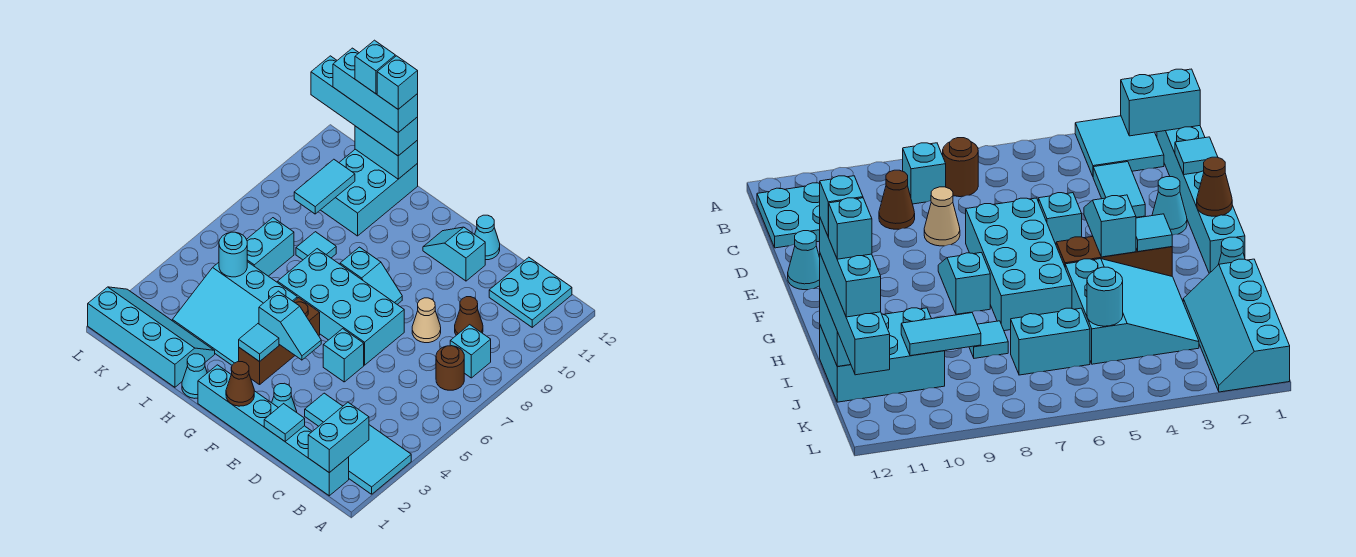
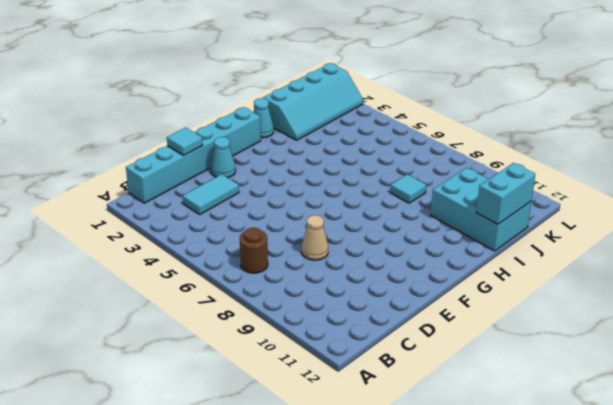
none -> cyan tile A2:B3 level 1
none -> cyan brick B8 level 1
none -> cyan plate B11:C12 level 1
none -> brown cone C9 level 1

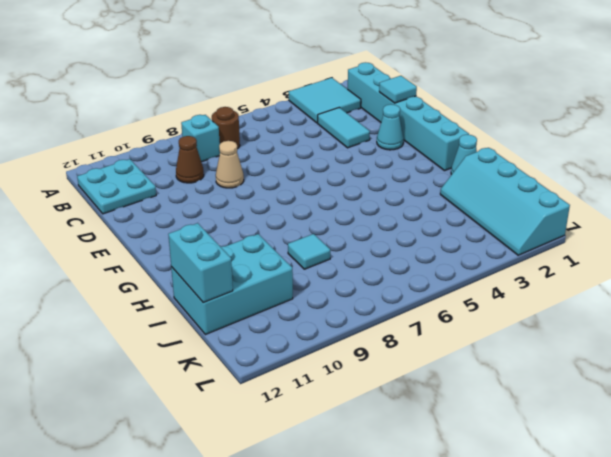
none -> cyan brick E5 level 1
none -> cyan brick E6:H7 level 1
none -> cyan slope E11:F11 level 1 top E
none -> cyan cone E12 level 1

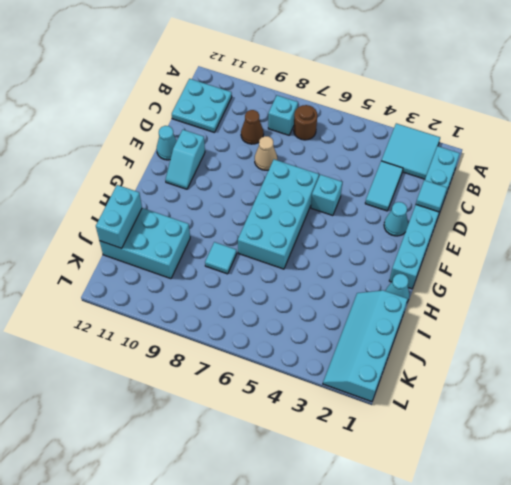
none -> cyan slope F8:G8 level 1 top G
none -> brown brick G3:G5 level 1
none -> cyan slope H3:J5 level 1 top 5
none -> cyan brick J6:J7 level 1

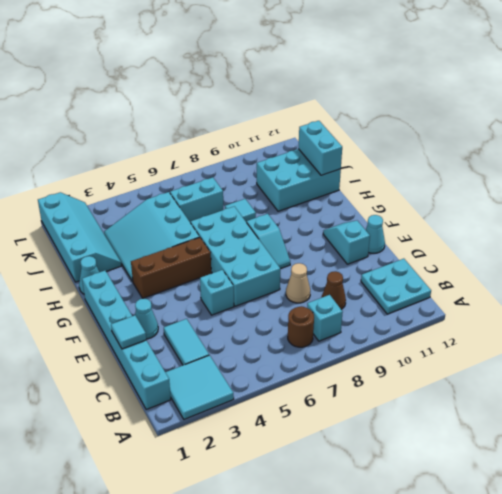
none -> cyan brick B1:B2 level 2
none -> brown cone F1 level 2
none -> cyan slope F4:G4 level 2 top G
none -> cyan tile G3 level 2

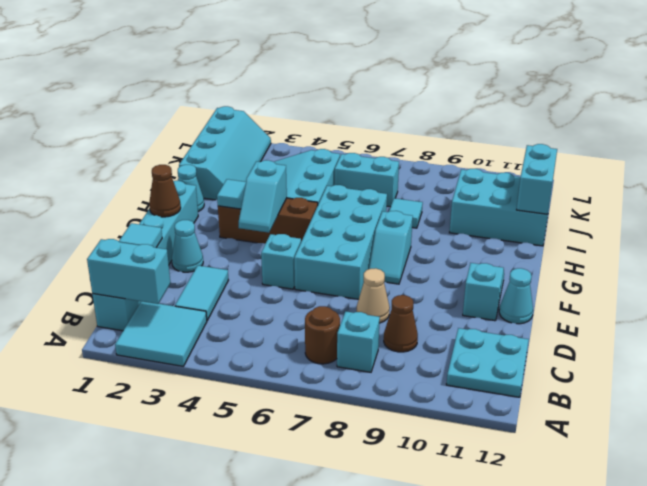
none -> cyan round brick J5 level 2
none -> cyan tile J9:J10 level 2
none -> cyan brick I12:L12 level 3
none -> cyan brick I12:K12 level 4

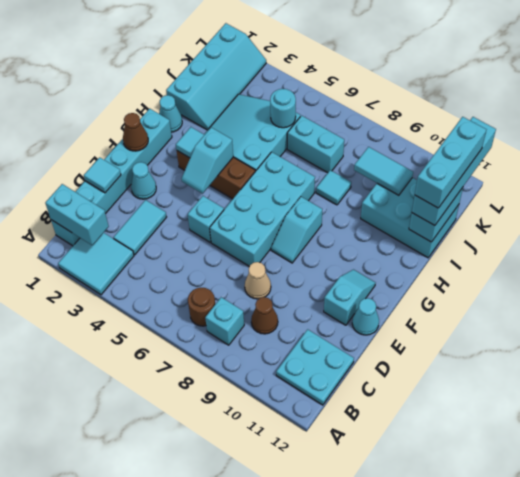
none -> cyan brick I12 level 5
none -> cyan brick J12 level 5

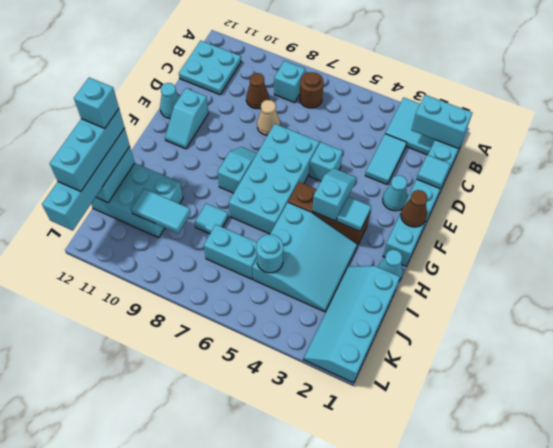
none -> cyan brick J12 level 5

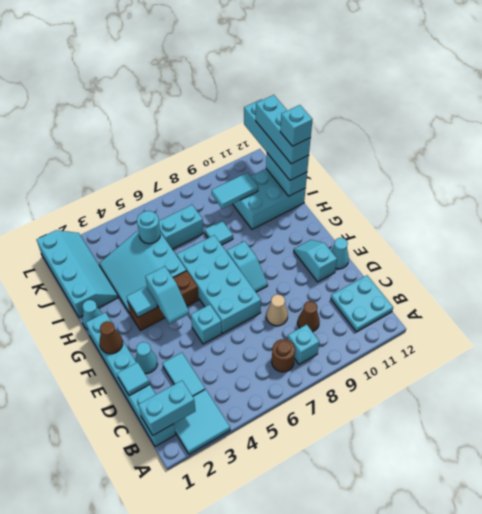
none -> cyan brick J12 level 5

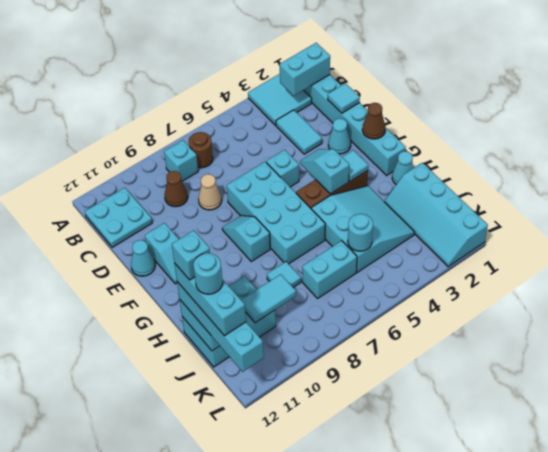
cyan round brick J12 level 5 -> cyan brick J12 level 5

